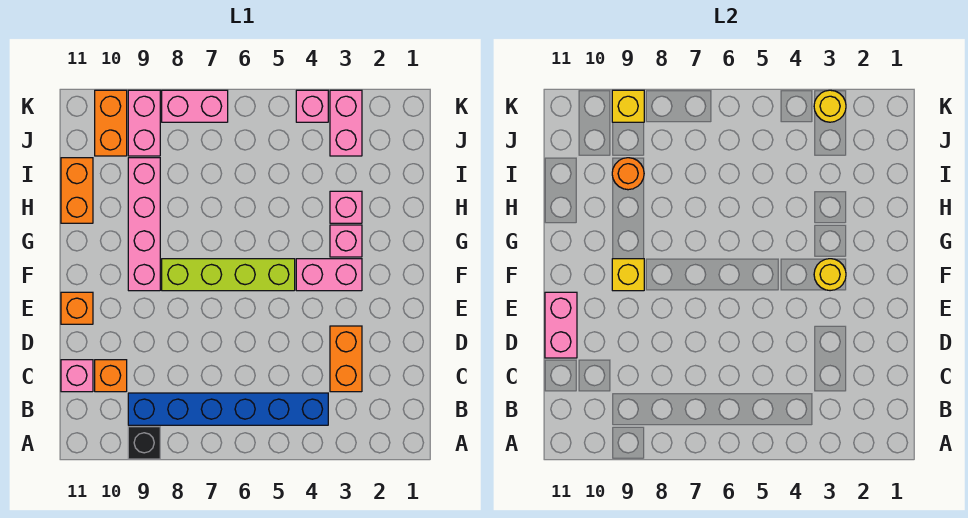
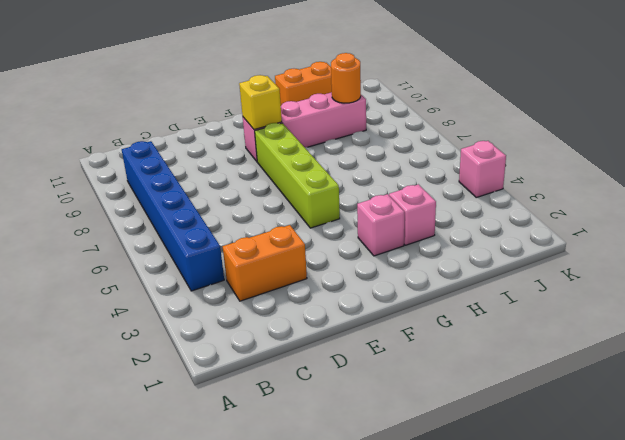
none -> black brick A9 level 1
none -> orange brick C10 level 1
none -> pink brick C11 level 1

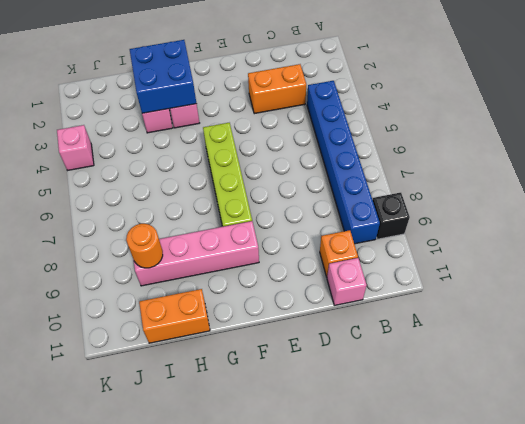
blue brick G2:H3 level 2 -> none
none -> orange brick E11 level 1
none -> pink brick F3:F4 level 1
none -> pink brick J3:K3 level 1

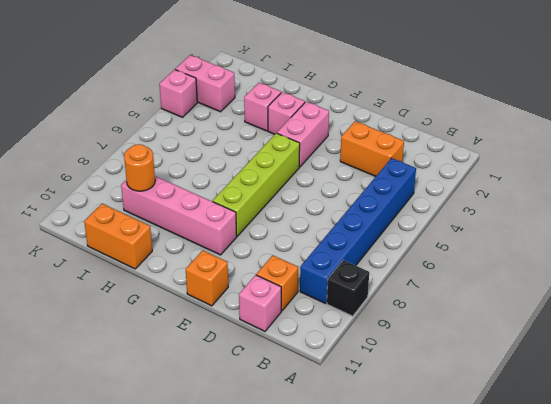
none -> pink brick J9:K9 level 1
none -> orange brick J10:K10 level 1
none -> pink brick K7:K8 level 1

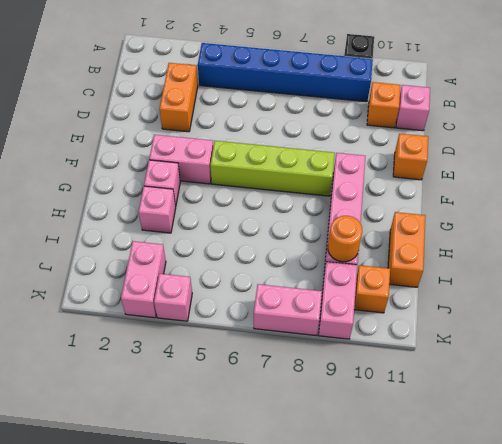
orange brick J10 level 1 -> orange brick J10:K10 level 1
none -> pink brick D11:E11 level 2
none -> yellow round brick F3 level 2
none -> yellow brick F9 level 2

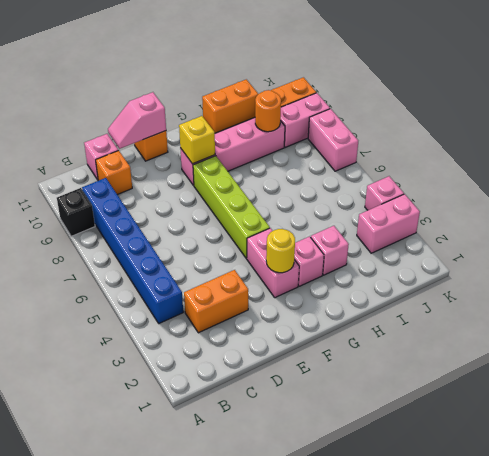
pink slope D11:E11 level 2 top E -> pink brick D11:E11 level 2
none -> yellow round brick K3 level 2
none -> yellow brick K9 level 2

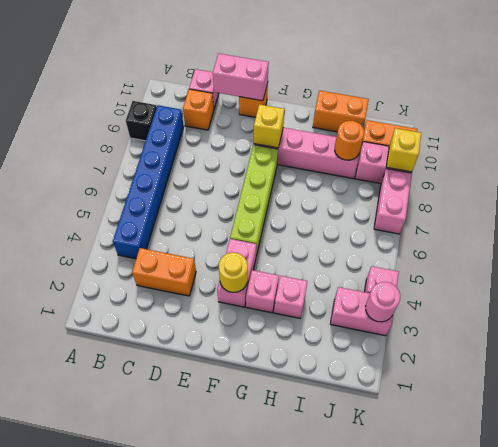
pink round brick K3 level 2 -> yellow round brick K3 level 2

